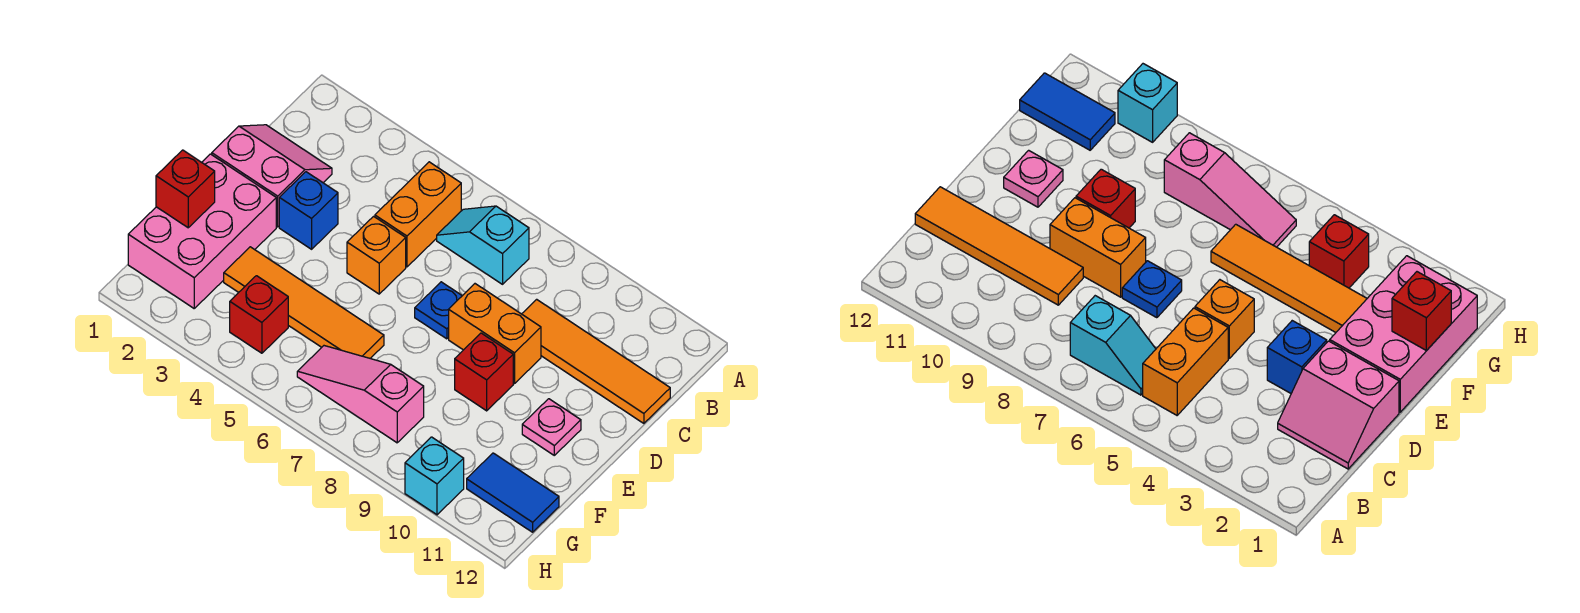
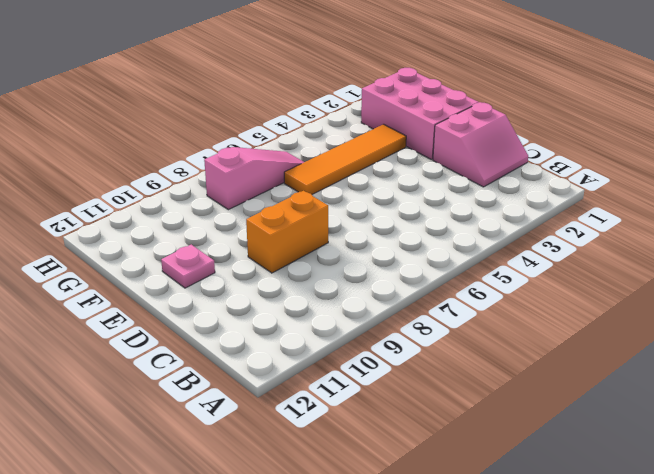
none -> orange brick B5:C5 level 1
none -> cyan slope B6:B7 level 1 top 7
none -> orange tile C9:C12 level 1

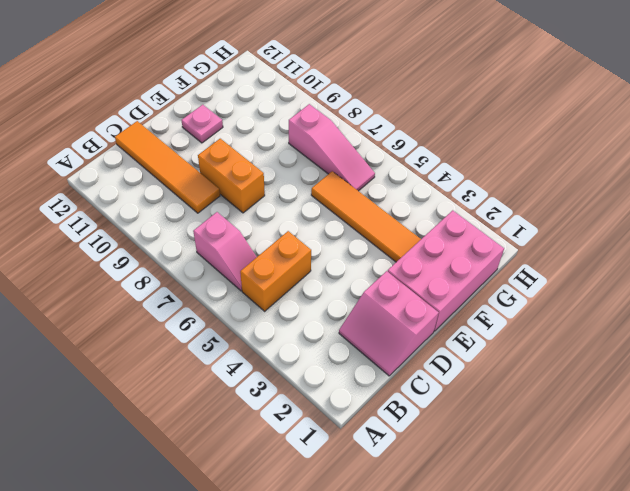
pink slope B6:B7 level 1 top 7 -> cyan slope B6:B7 level 1 top 7
none -> blue brick D3 level 1
none -> orange brick D5 level 1
none -> blue plate D7 level 1

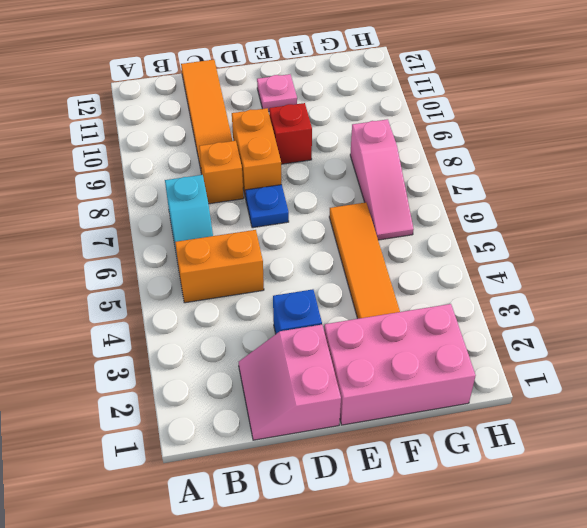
orange brick C8 level 1 -> orange brick D5 level 1
none -> red brick G4 level 1
none -> blue tile G11:G12 level 1
none -> cyan brick H10 level 1

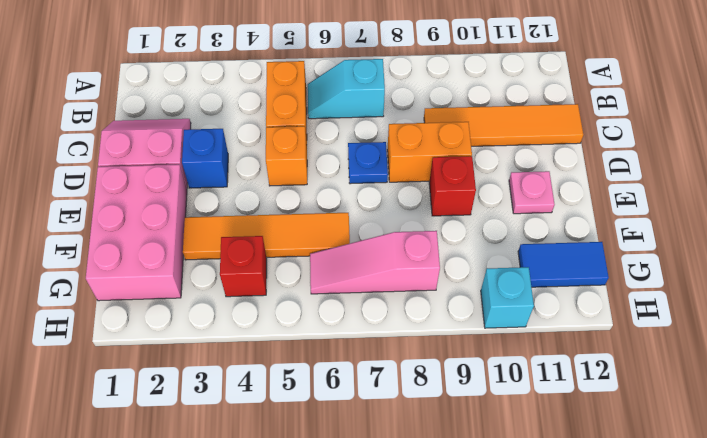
none -> red brick F1 level 2

